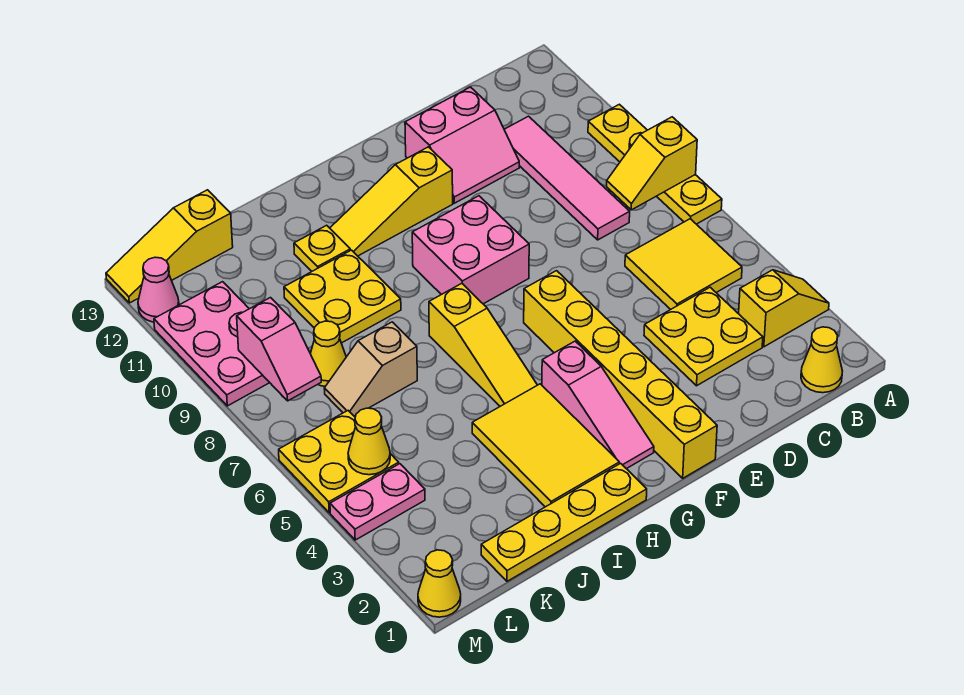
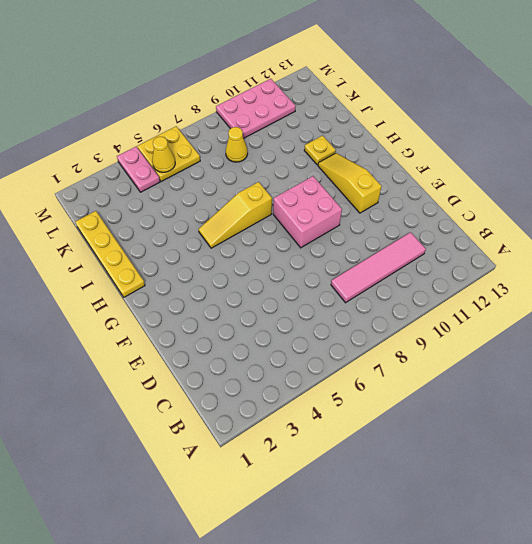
none -> yellow slope A3:B3 level 1 top B
none -> yellow plate A7:A10 level 1
none -> yellow cone B1 level 1

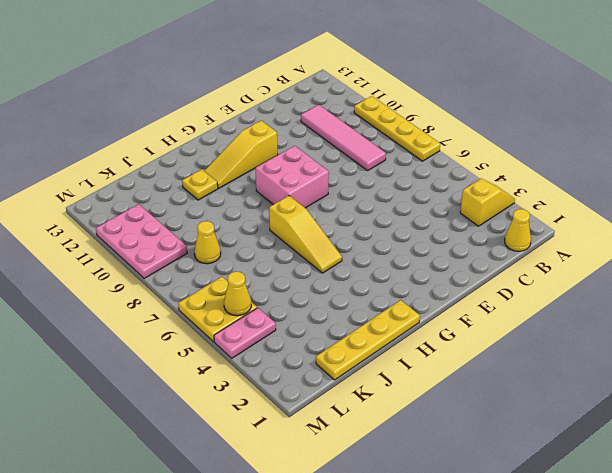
none -> yellow tile B5:C6 level 1
none -> yellow plate C3:D4 level 1
none -> pink slope D11:E12 level 1 top 12

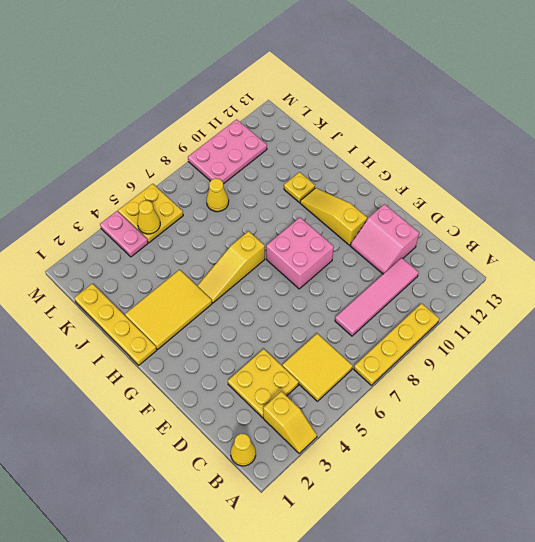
none -> yellow brick F1:F6 level 1
none -> pink slope G2:G4 level 1 top 4
none -> yellow plate I9:J10 level 1

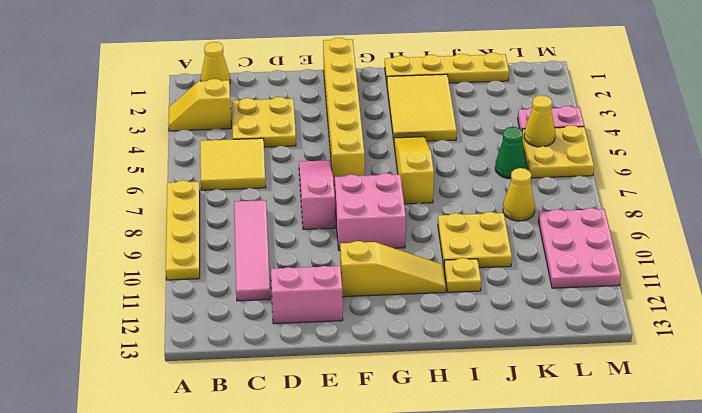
pink slope E6:E8 level 1 top 8 -> pink slope G2:G4 level 1 top 4
green cone K6 level 1 -> none
none -> tan slope J7:K7 level 1 top J
none -> yellow slope K13:M13 level 1 top K
none -> yellow cone M1 level 1

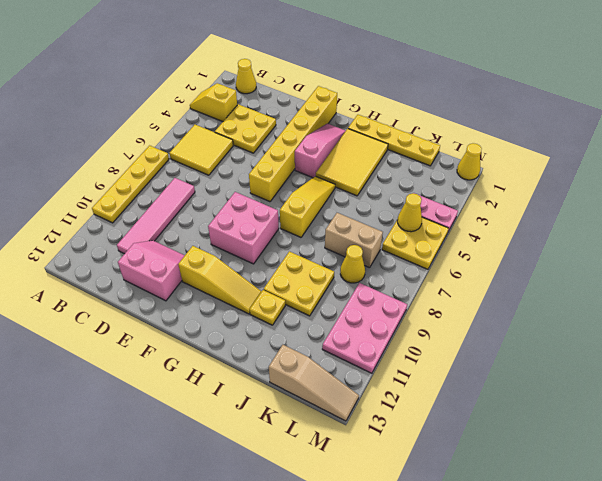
tan brick J7:K7 level 1 -> tan slope J7:K7 level 1 top J
tan slope K13:M13 level 1 top K -> yellow slope K13:M13 level 1 top K
none -> pink cone M12 level 1
none -> yellow slope A8:B8 level 2 top A
none -> pink slope L8:L9 level 2 top 9

